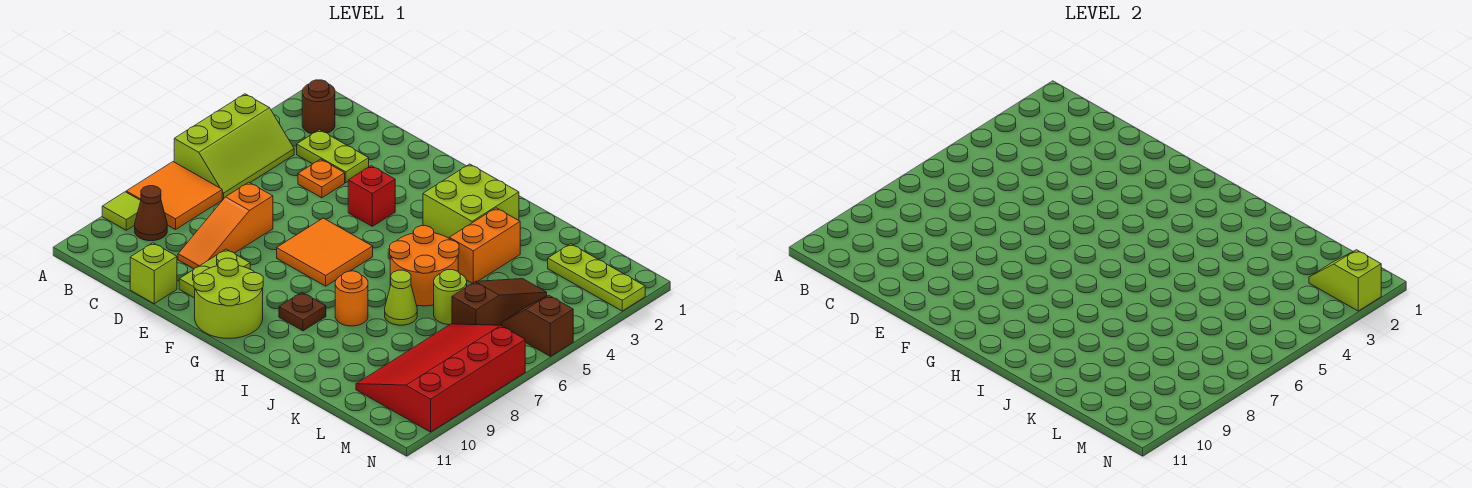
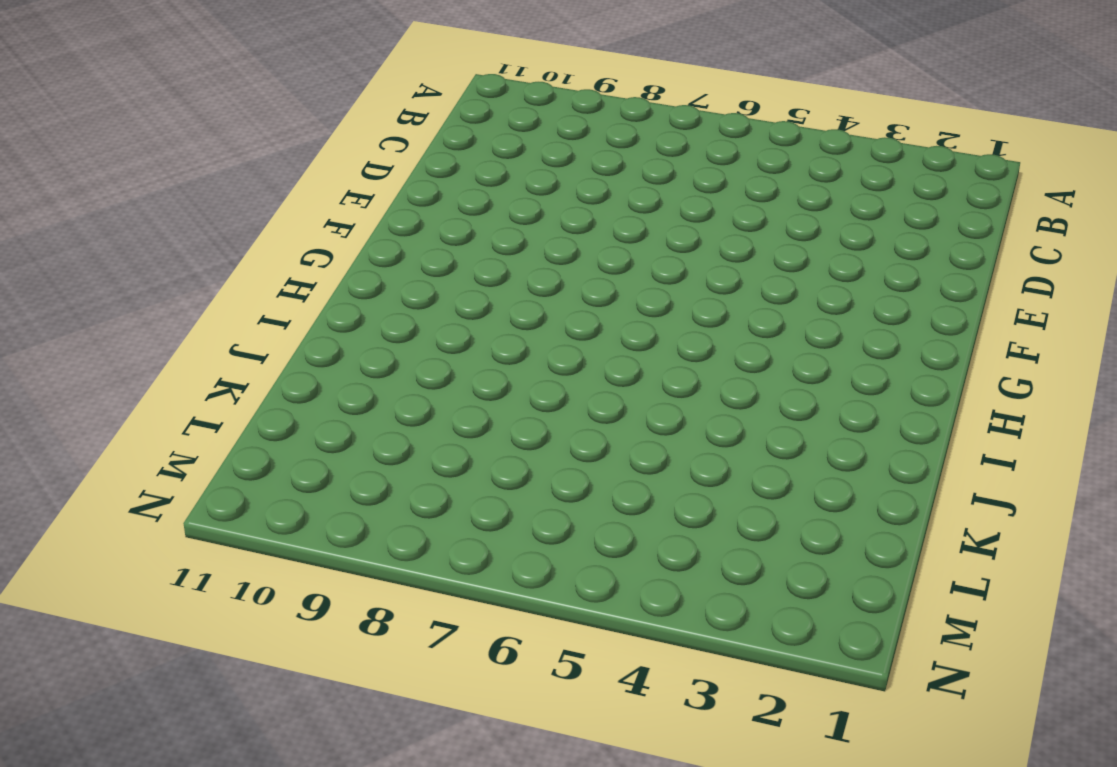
none -> lime slope A4:B6 level 1 top A
none -> orange tile A7:B8 level 1
none -> lime tile A9 level 1

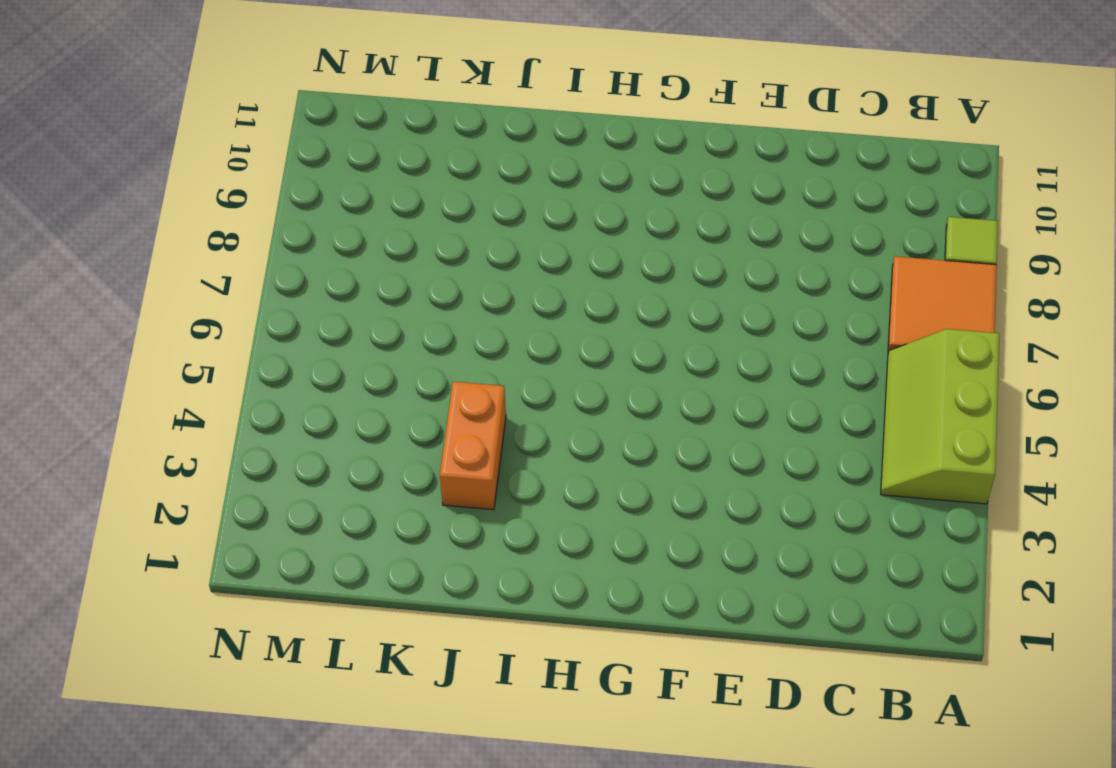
none -> brown round brick B2 level 1
none -> brown cone B9 level 1
none -> lime plate C3:D3 level 1

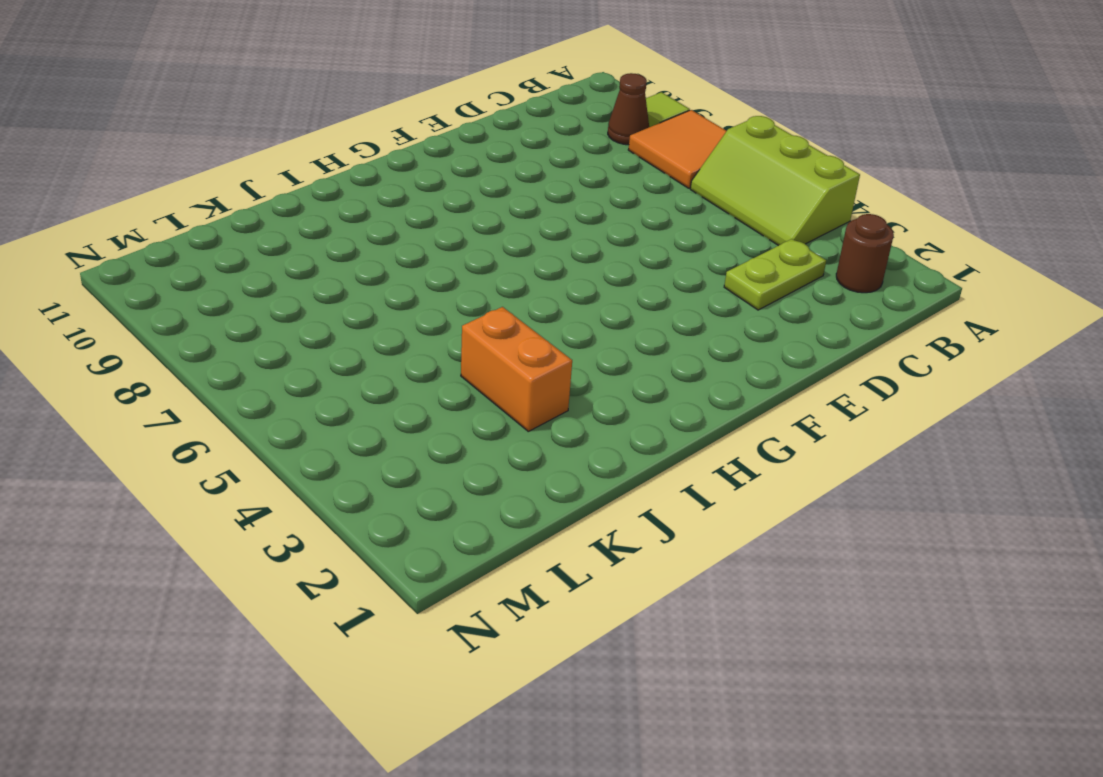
none -> orange plate D4 level 1
none -> orange slope D7:D9 level 1 top 7
none -> lime brick D11 level 1

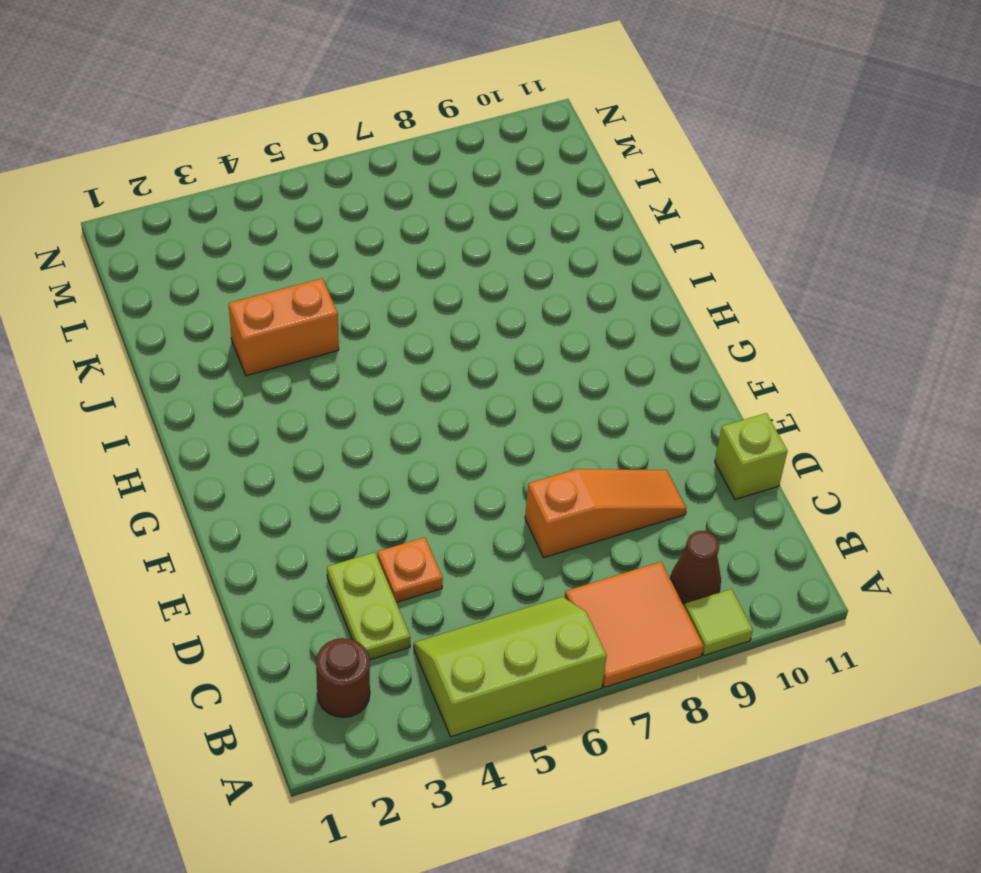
none -> lime plate E9:E10 level 1
none -> red brick F4 level 1
none -> orange tile F6:G7 level 1

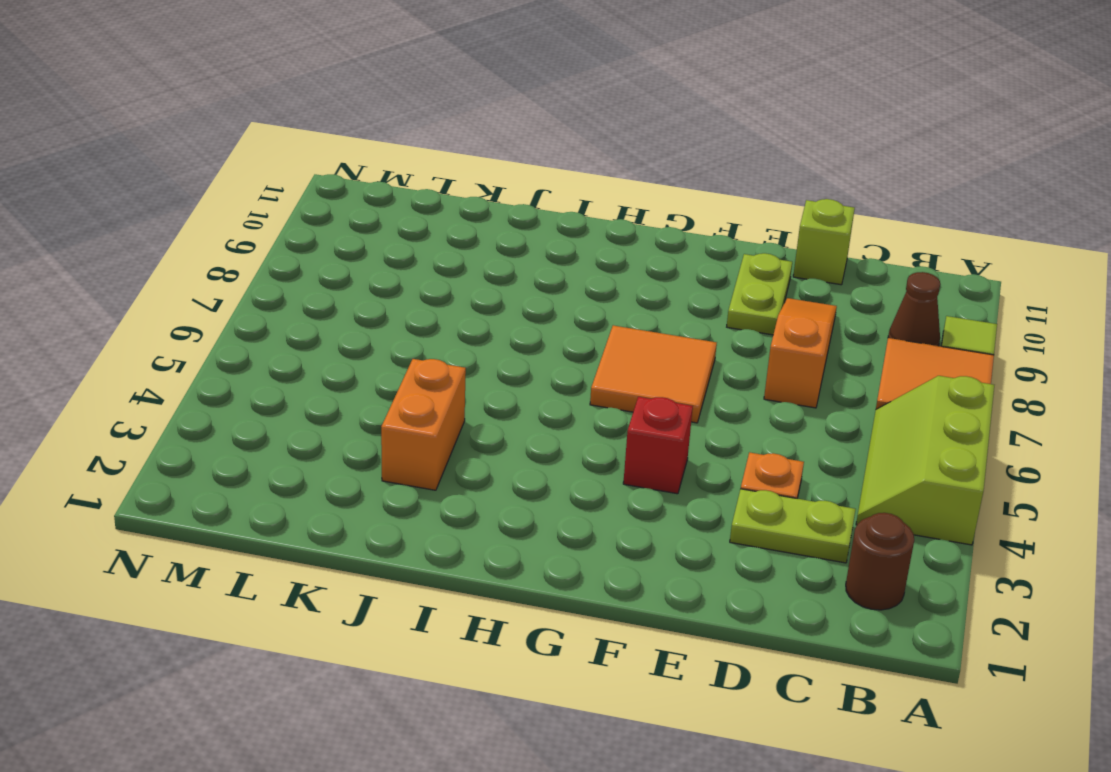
none -> lime round brick F10:G11 level 1
none -> lime brick H2:I3 level 1
none -> brown plate H9 level 1

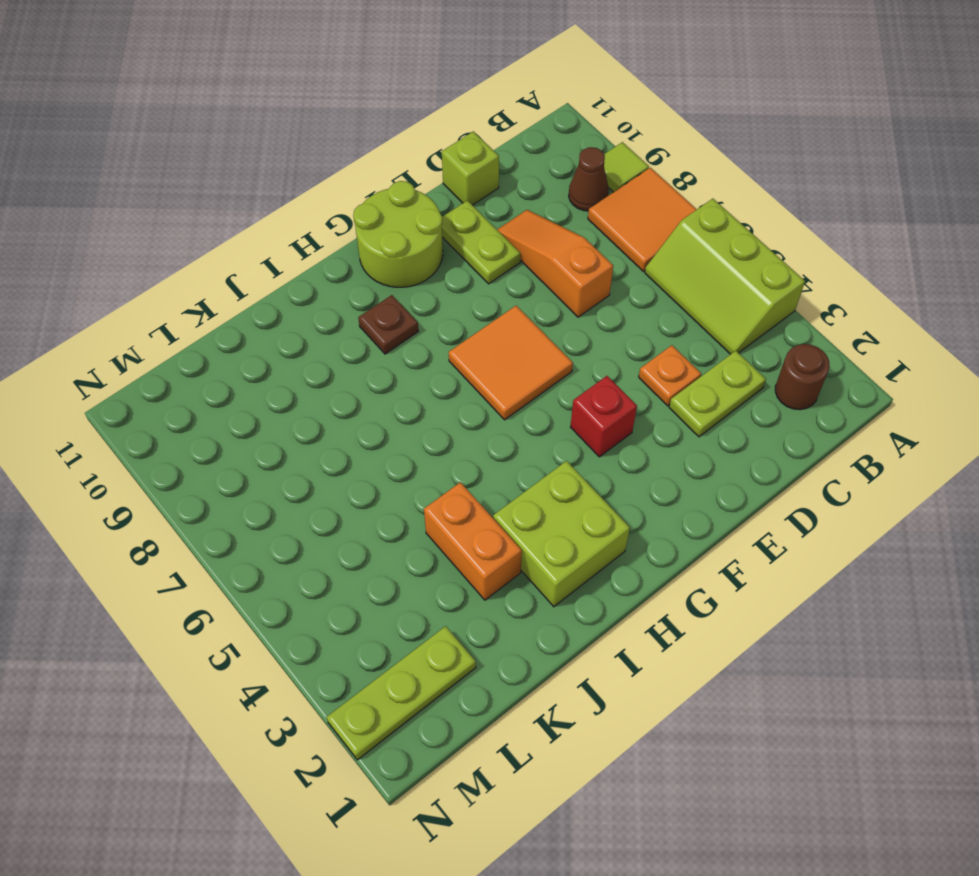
none -> orange round brick I5:J6 level 1
none -> orange round brick I8 level 1
none -> lime cone J7 level 1

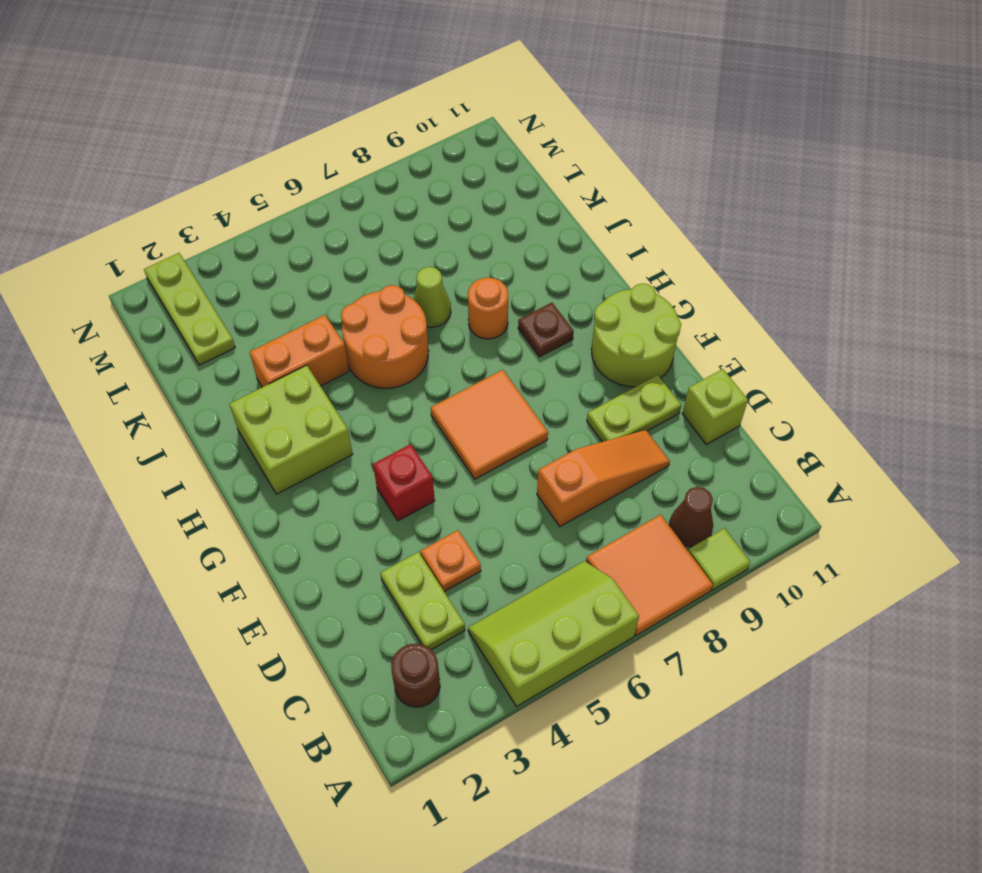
none -> lime round brick K6 level 1
none -> brown slope L4:L6 level 1 top 6
none -> red slope L7:N10 level 1 top N

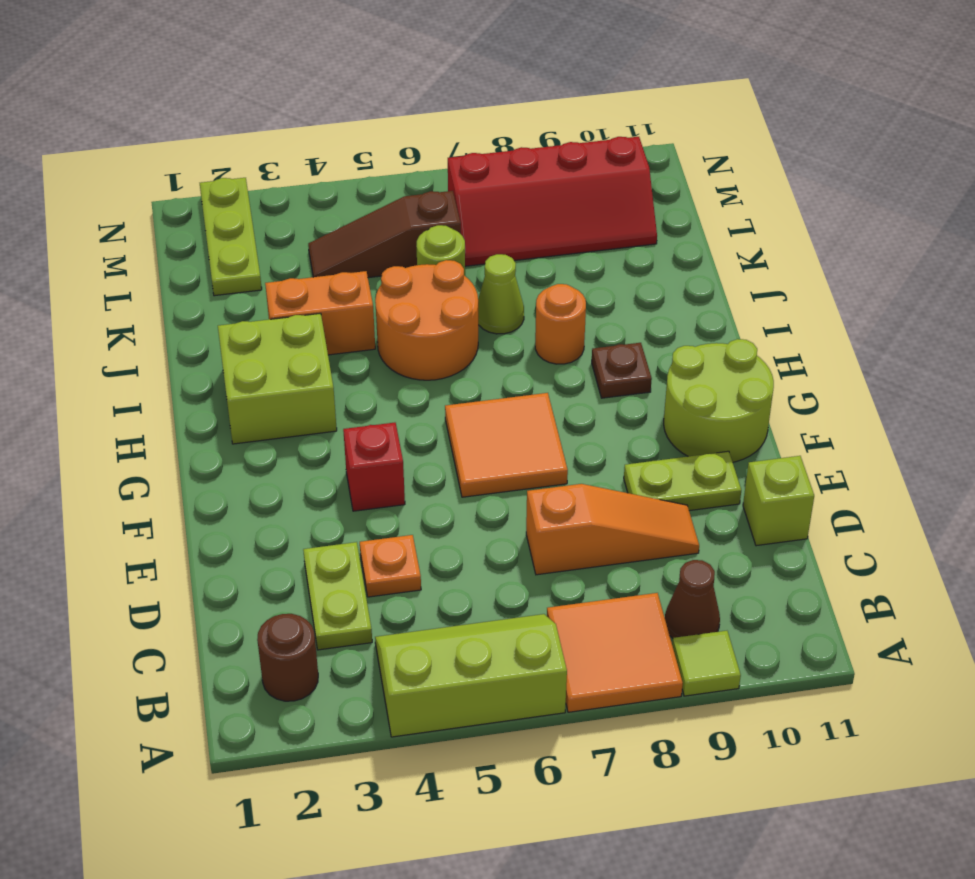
red slope L7:M10 level 1 top M -> red slope L7:N10 level 1 top N
none -> brown slope M5:N5 level 1 top N
none -> lime slope M2:N2 level 2 top N

